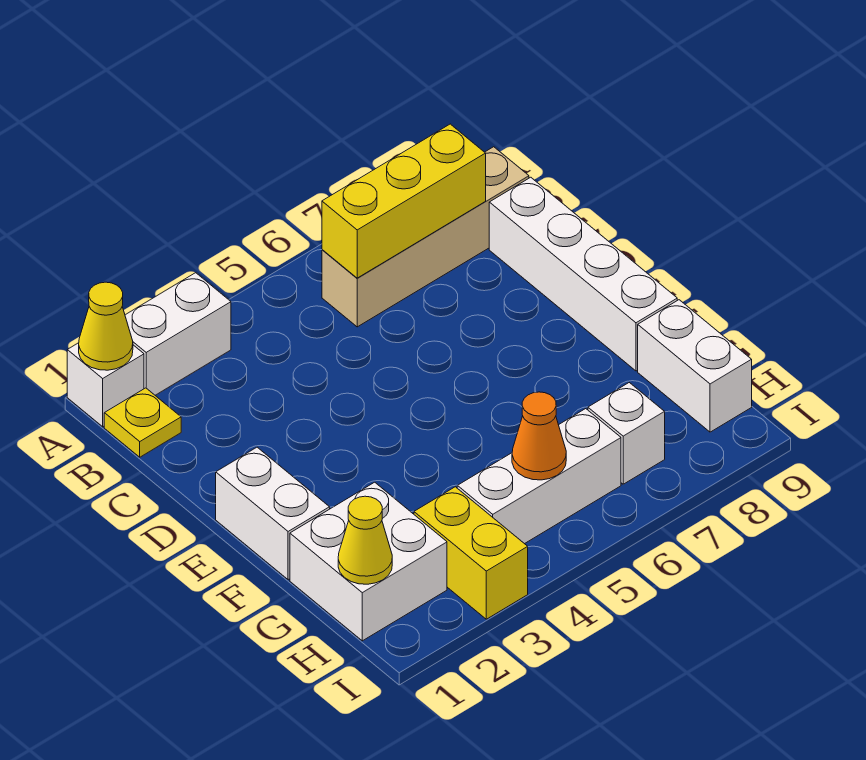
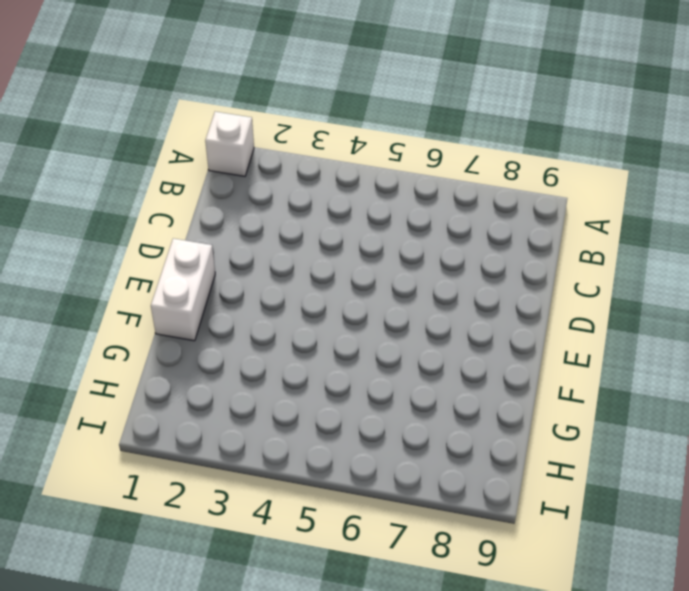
none -> white brick A2:A3 level 1
none -> yellow plate B1 level 1
none -> tan brick B6:B9 level 1

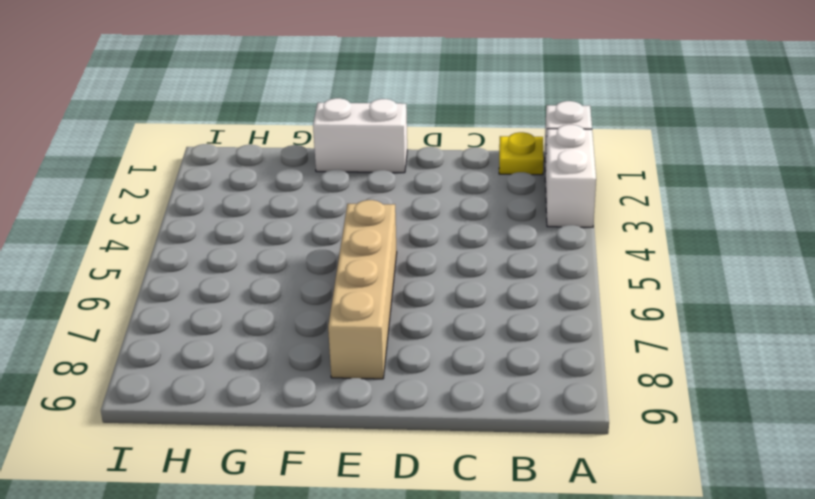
tan brick E5:E8 level 1 -> tan brick B6:B9 level 1
none -> white brick C9:F9 level 1
none -> white brick G1:H2 level 1
none -> white brick G9:H9 level 1

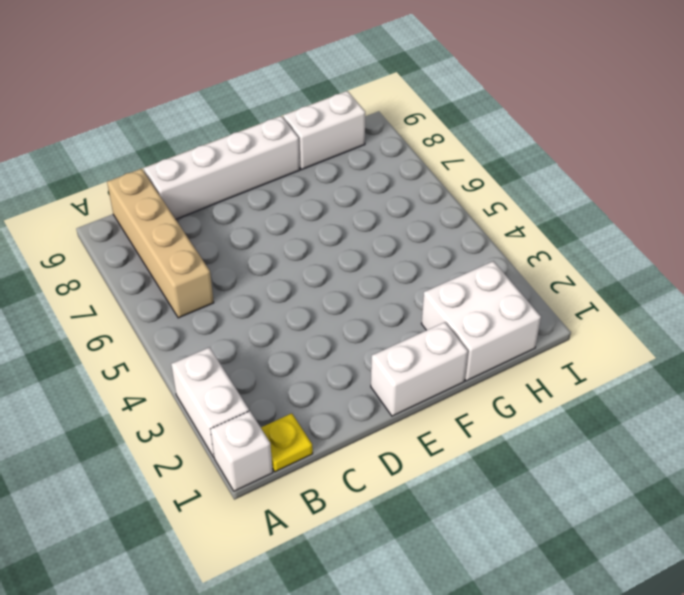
none -> yellow brick H3:I3 level 1
none -> white brick H4:H6 level 1
none -> white brick H7 level 1

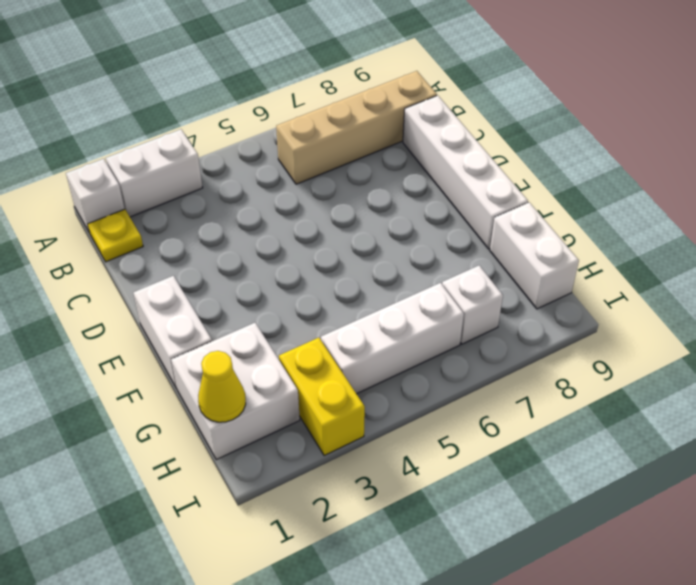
none -> yellow cone A1 level 2
none -> yellow brick B6:B8 level 2
none -> orange cone H5 level 2

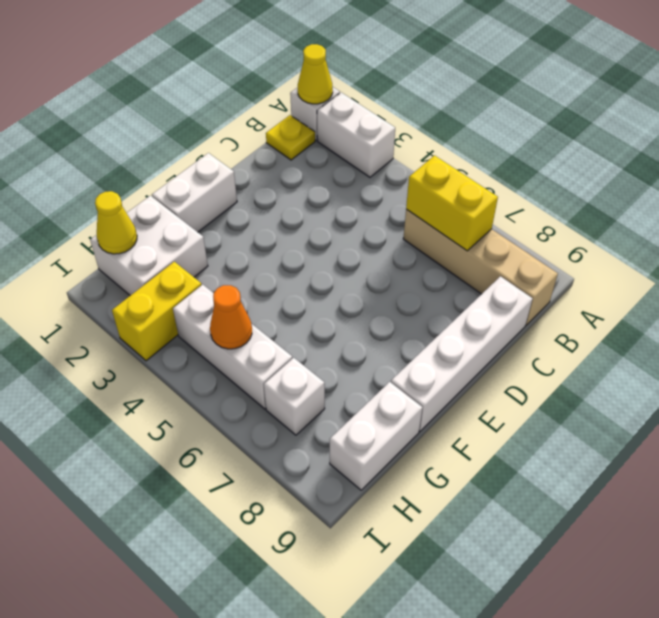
yellow brick B6:B7 level 2 -> yellow brick B6:B8 level 2

